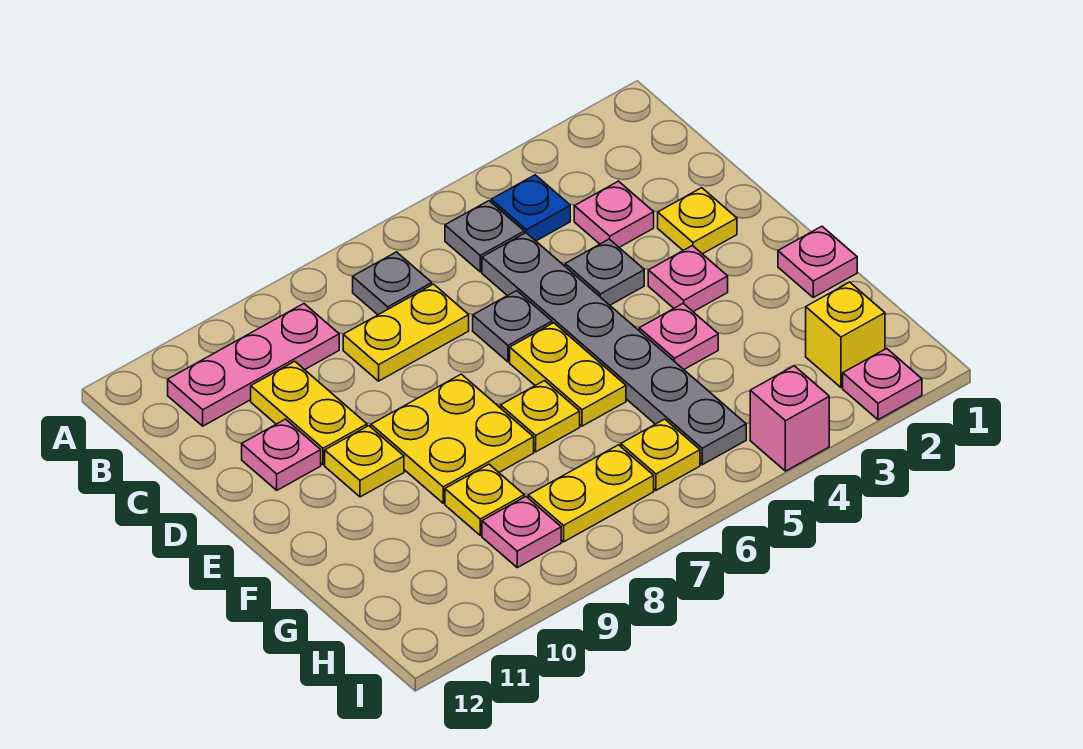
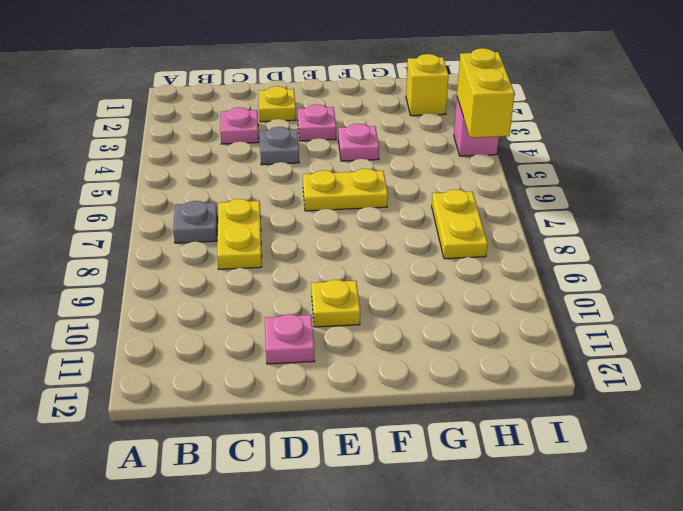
yellow brick I4:I5 level 2 -> none
none -> blue plate B4 level 1
none -> grey plate B5 level 1
none -> pink plate B9:B11 level 1

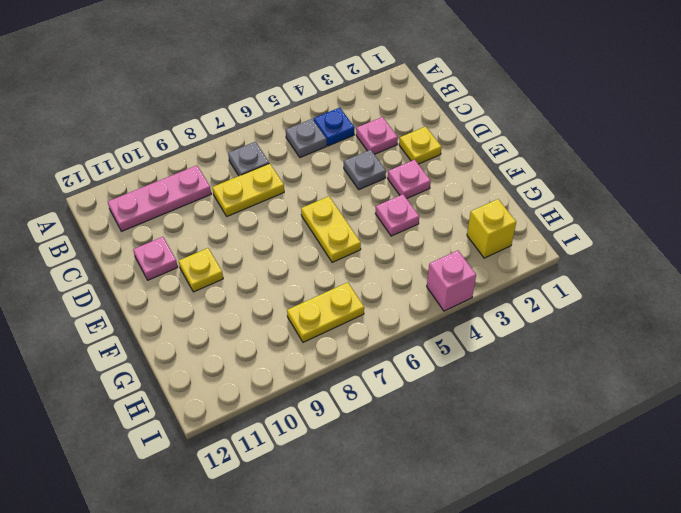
none -> grey plate C5:H5 level 1
none -> yellow plate C10:D10 level 1
none -> grey plate D6 level 1

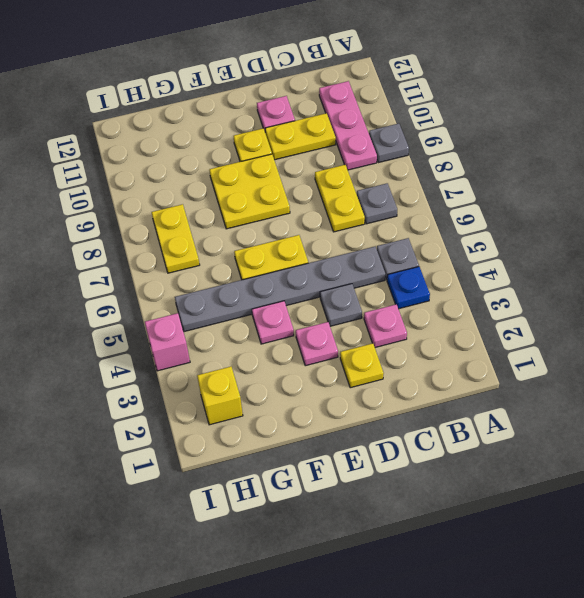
grey plate A9 level 1 -> grey plate D6 level 1
none -> pink plate F1 level 1
none -> yellow plate F7 level 1
none -> yellow plate G9 level 1

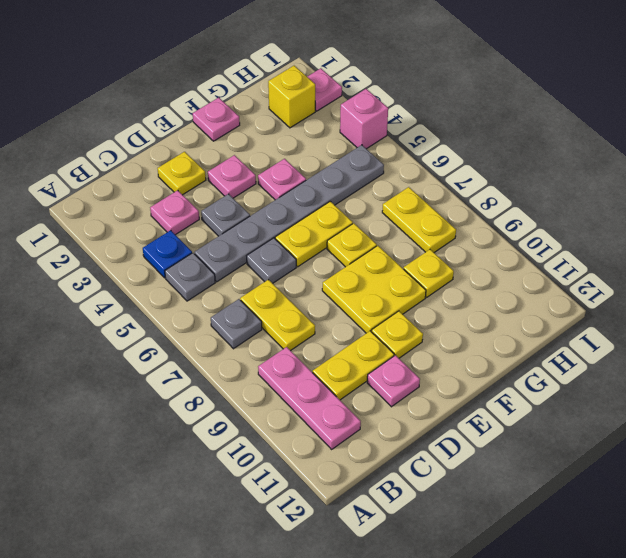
none -> yellow plate H6 level 1
none -> pink plate H9 level 1

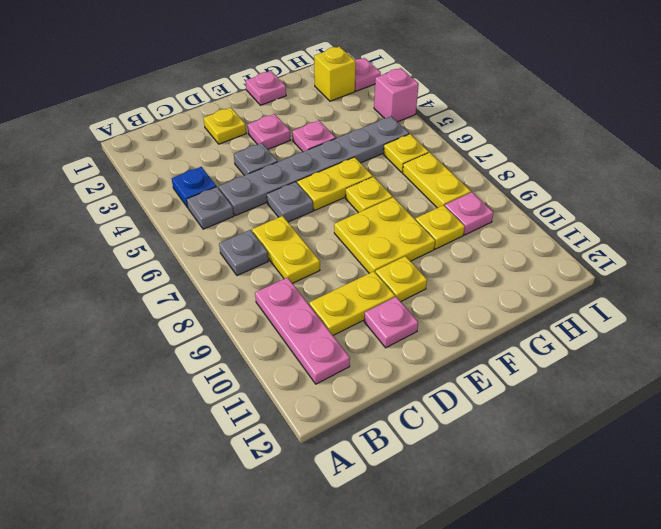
none -> pink plate C3 level 1

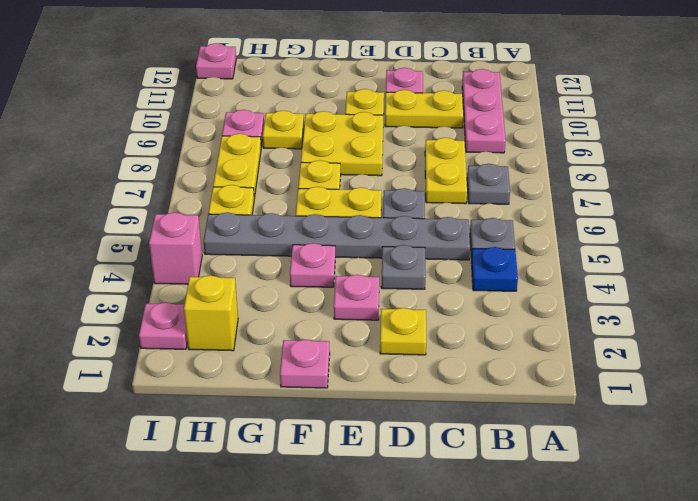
pink plate I12 level 1 -> pink plate C3 level 1

